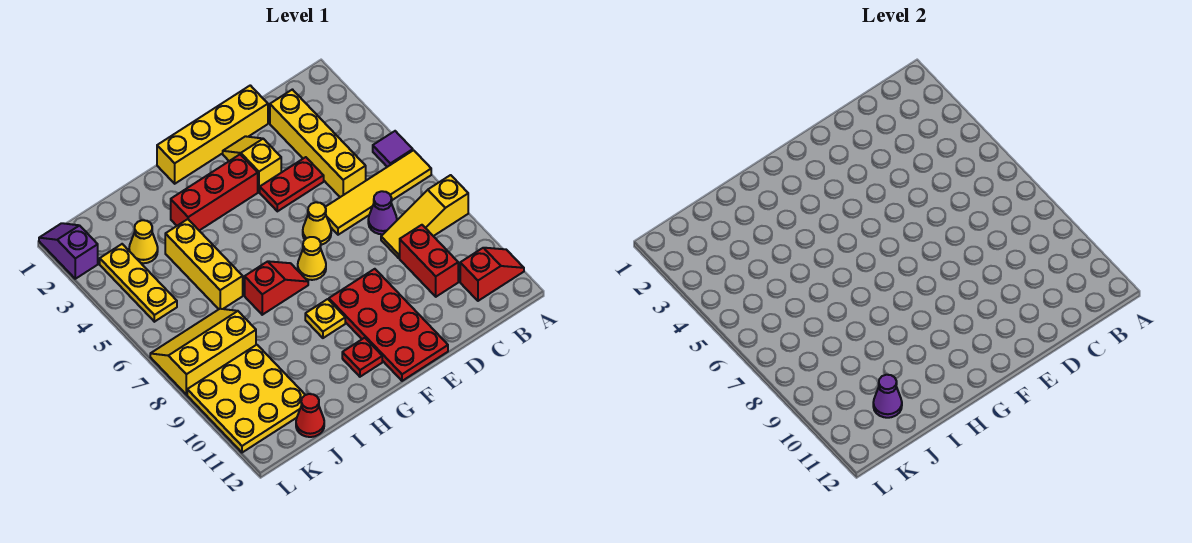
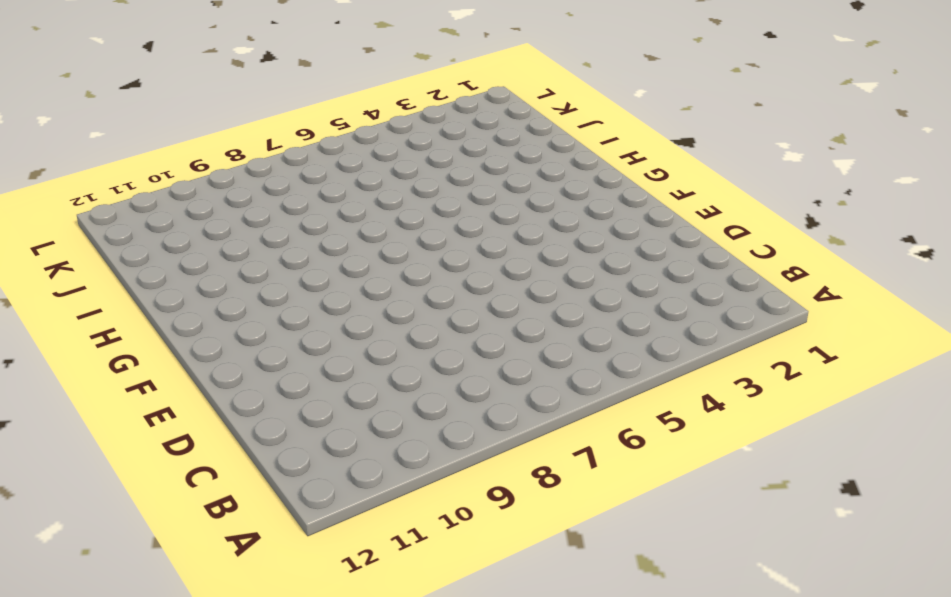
none -> purple tile A5 level 1
none -> yellow tile A6:D6 level 1
none -> yellow slope A8:C8 level 1 top A

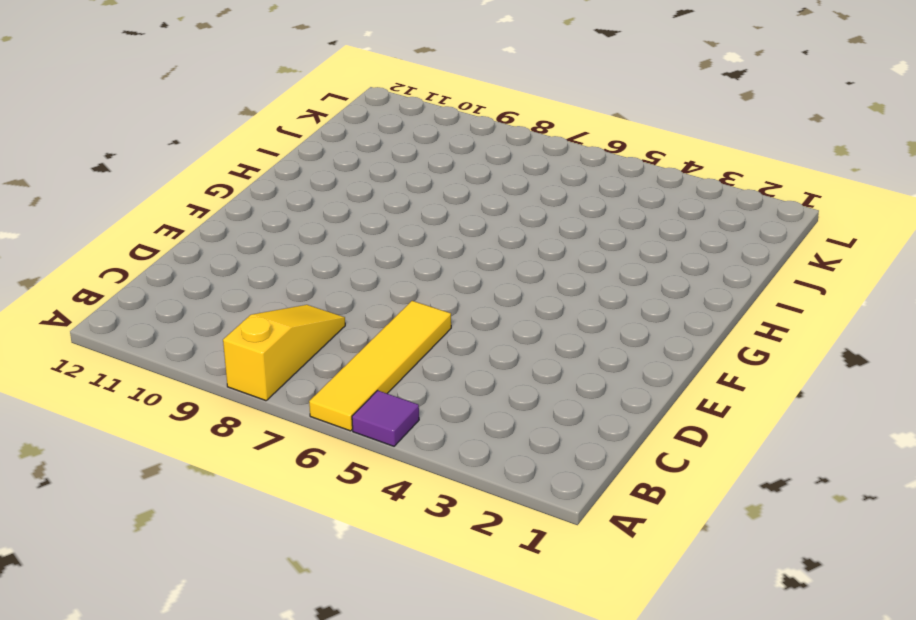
none -> red slope A11:B11 level 1 top B
none -> yellow brick C2:C5 level 1
none -> purple cone C7 level 1

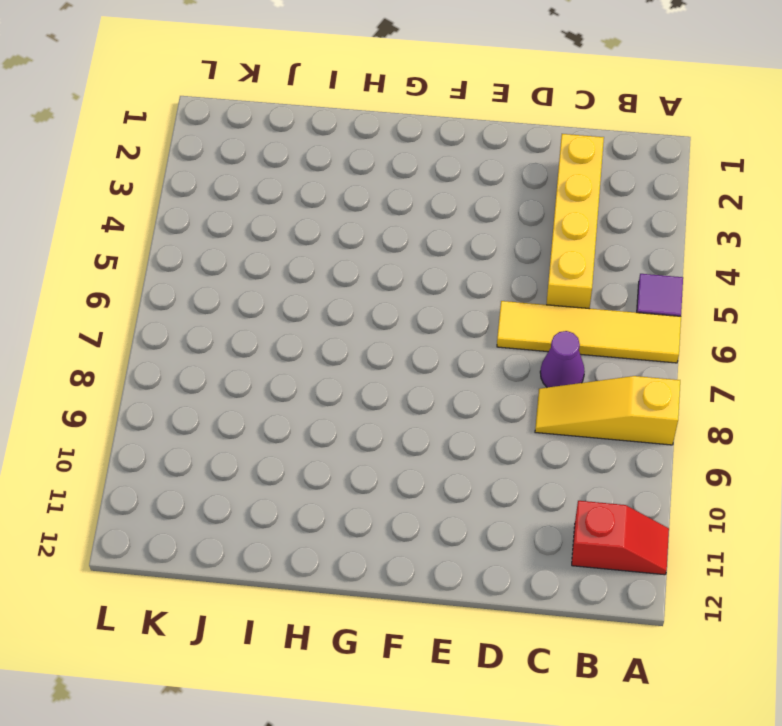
none -> red brick C9:C10 level 1
none -> yellow brick D1:G1 level 1
none -> red plate D4:E4 level 1

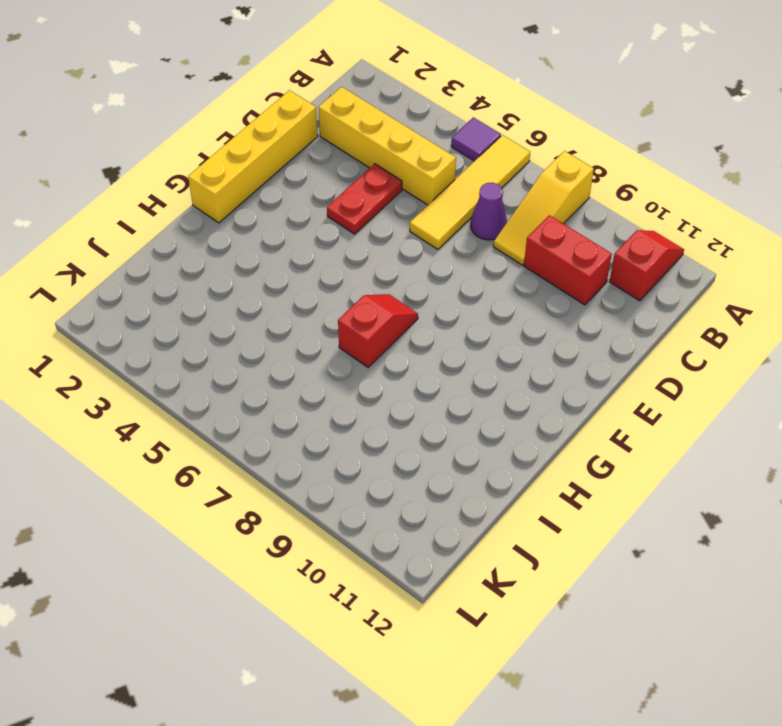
none -> yellow slope E2:E3 level 1 top 3
none -> yellow cone E6 level 1
none -> red plate E9:F12 level 1

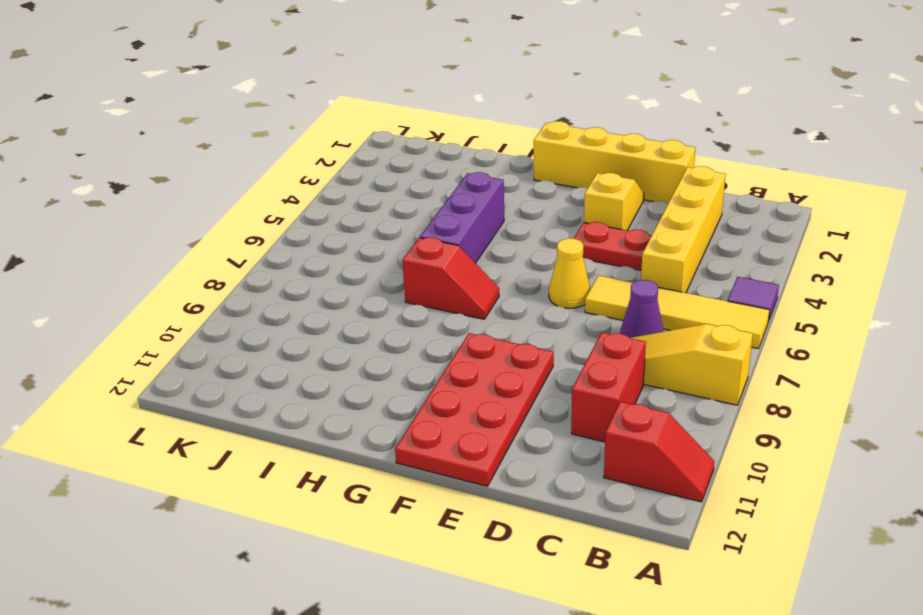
purple brick H4:H6 level 1 -> none
none -> red brick F3:H3 level 1
none -> yellow cone F7 level 1
none -> yellow plate G9 level 1

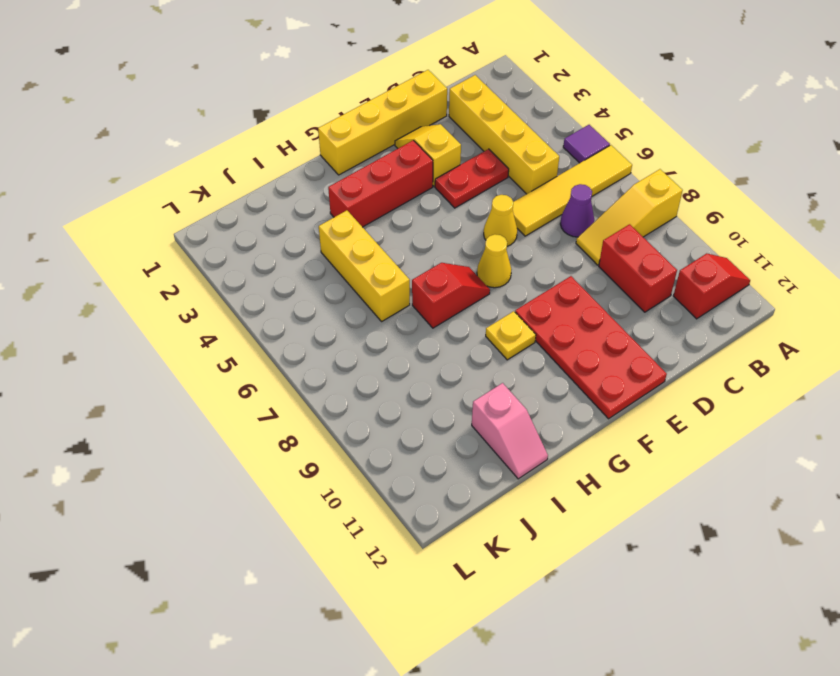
pink slope I11:I12 level 1 top 11 -> none
none -> red plate G11 level 1
none -> yellow cone J3 level 1
none -> yellow slope J7:L8 level 1 top 8

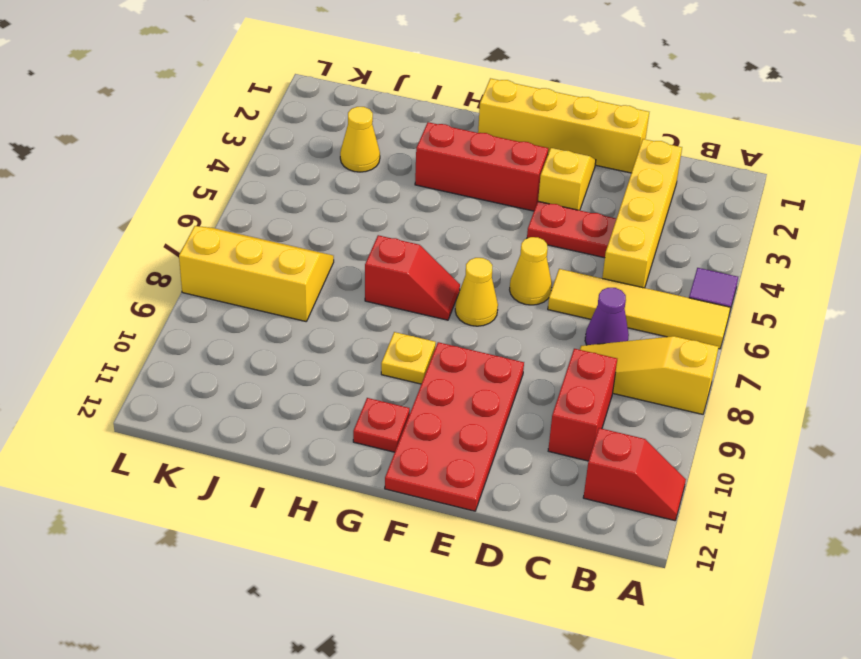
none -> yellow brick I4:I6 level 1
none -> yellow plate J9:L11 level 1
none -> red cone J12 level 1

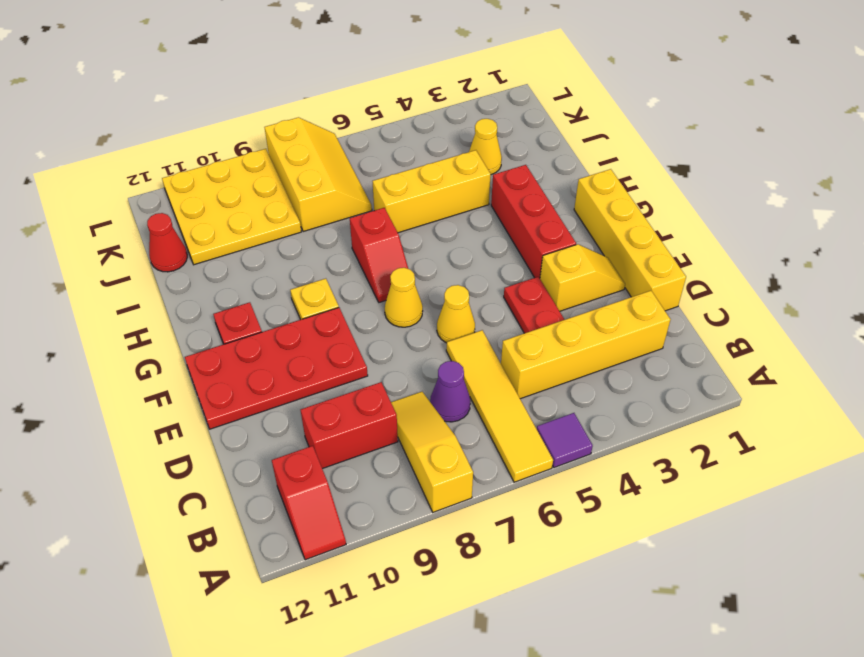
none -> yellow plate K3:K5 level 1
none -> purple slope L1:L2 level 1 top 2
none -> purple cone J11 level 2

